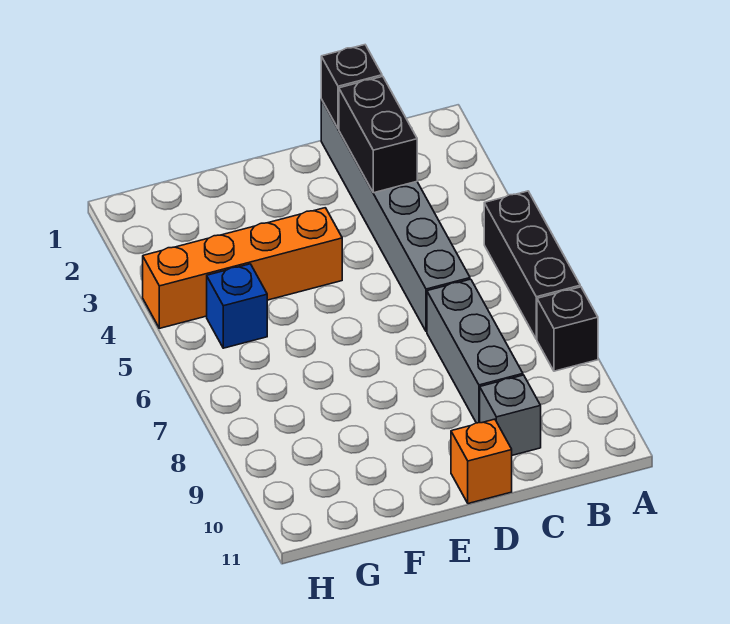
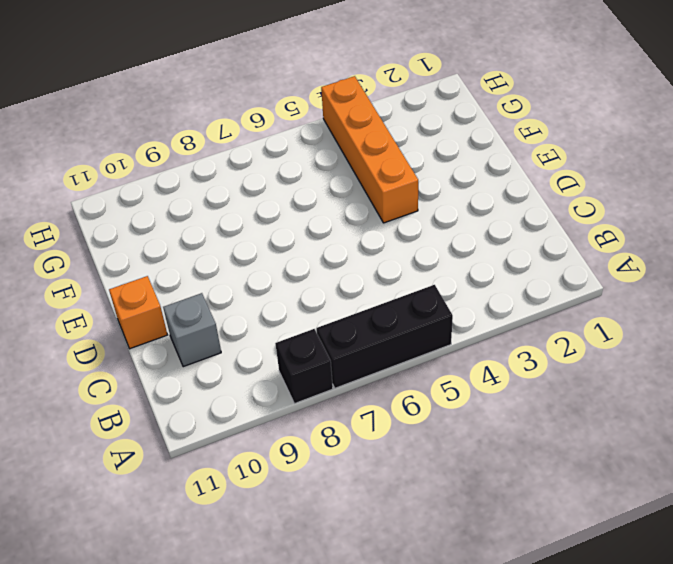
none -> grey brick C1:C6 level 1
none -> grey brick C7:C9 level 1

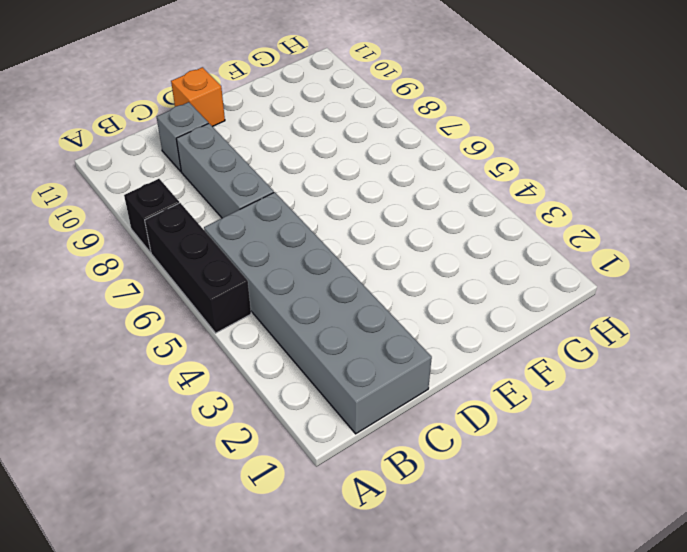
grey brick B1:C6 level 1 -> grey brick C1:C6 level 1
none -> orange brick E4:H4 level 1
none -> blue brick G5 level 1

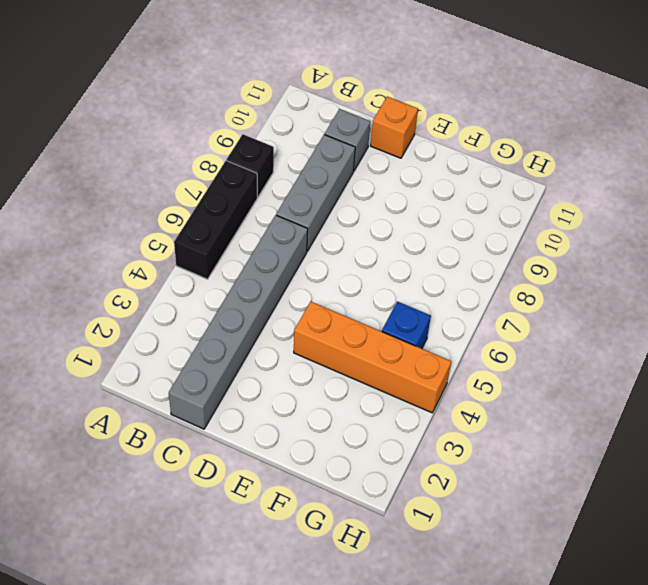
none -> black brick C1 level 2
none -> black brick C2:C3 level 2

